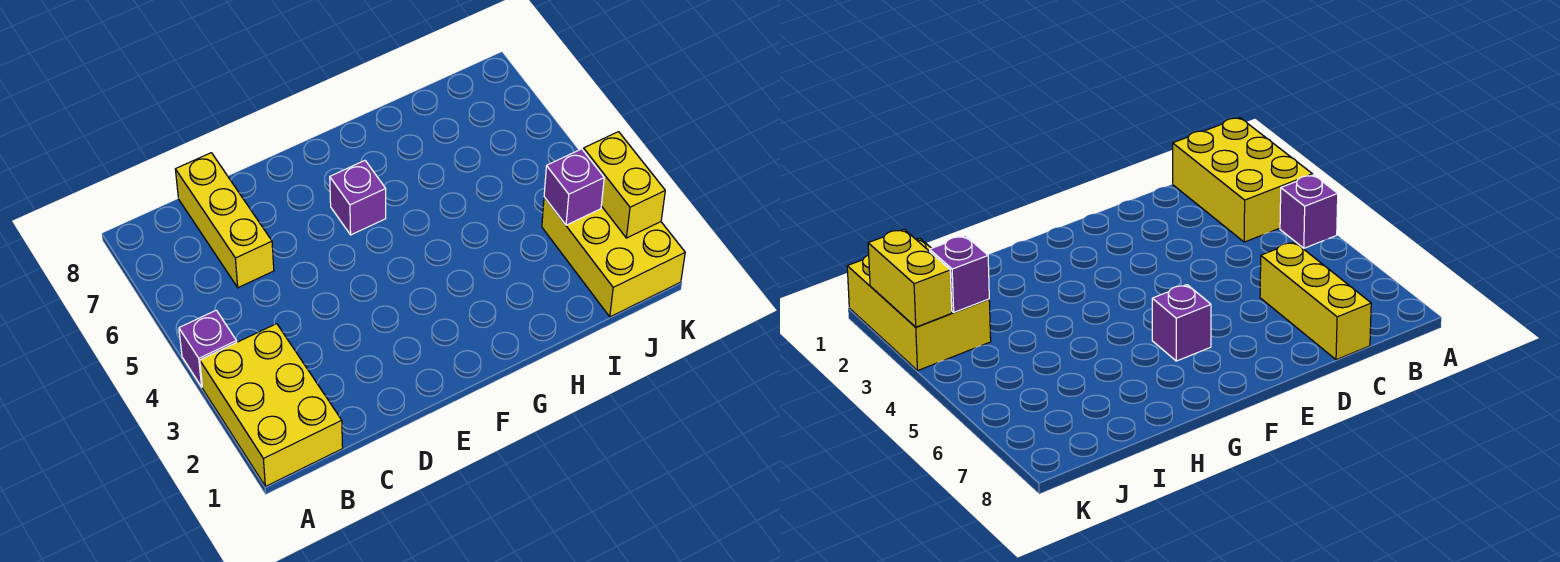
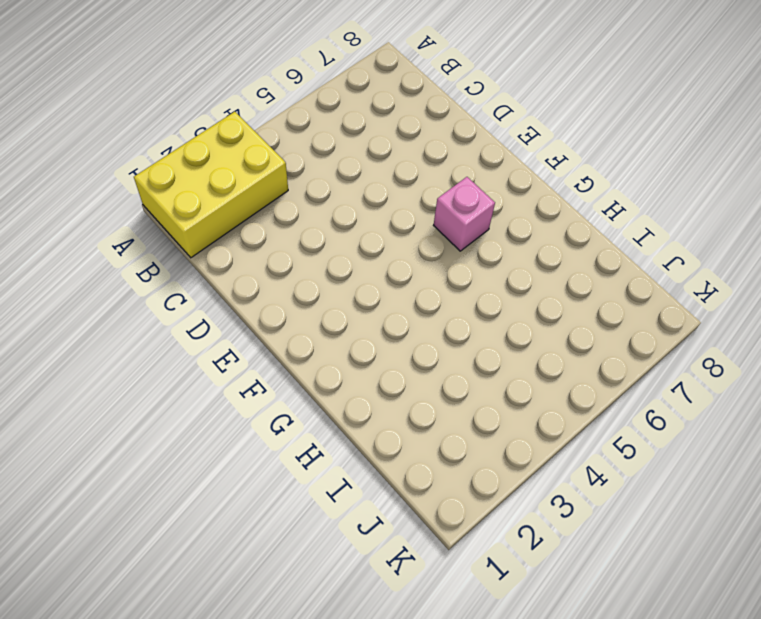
pink brick F6 level 1 -> purple brick F6 level 1
none -> purple brick A4 level 1
none -> yellow brick C6:C8 level 1

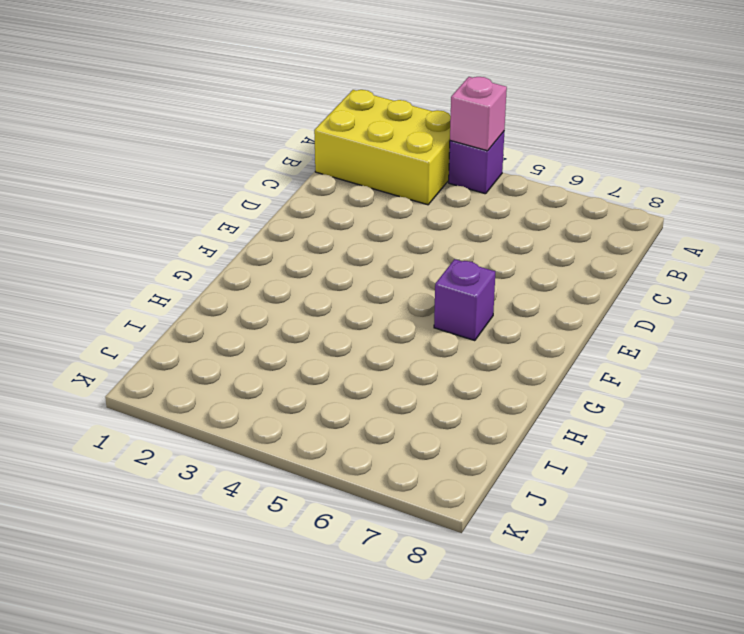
pink brick A4 level 2 -> none
none -> yellow brick C6:C8 level 1
none -> yellow brick J1:K3 level 1

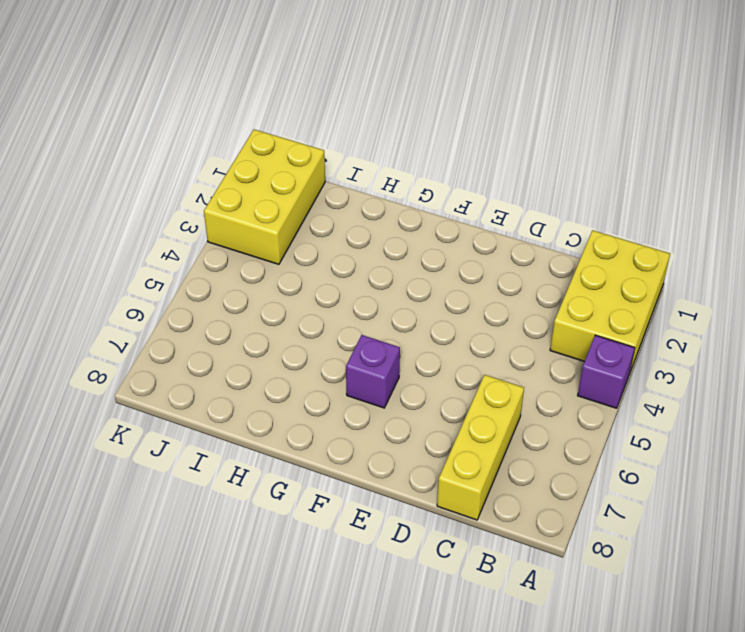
none -> purple brick J3 level 2
none -> yellow brick K2:K3 level 2

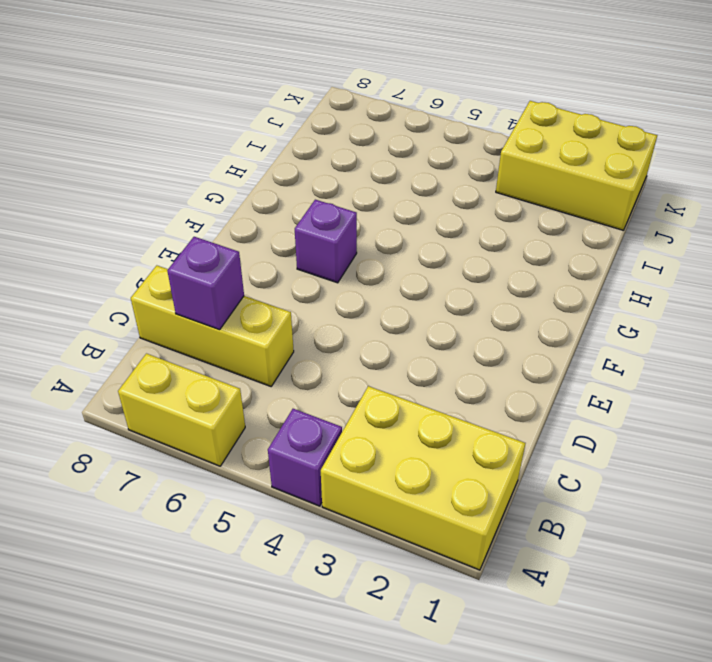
yellow brick A6:A7 level 1 -> yellow brick K2:K3 level 2
purple brick C7 level 2 -> purple brick J3 level 2

